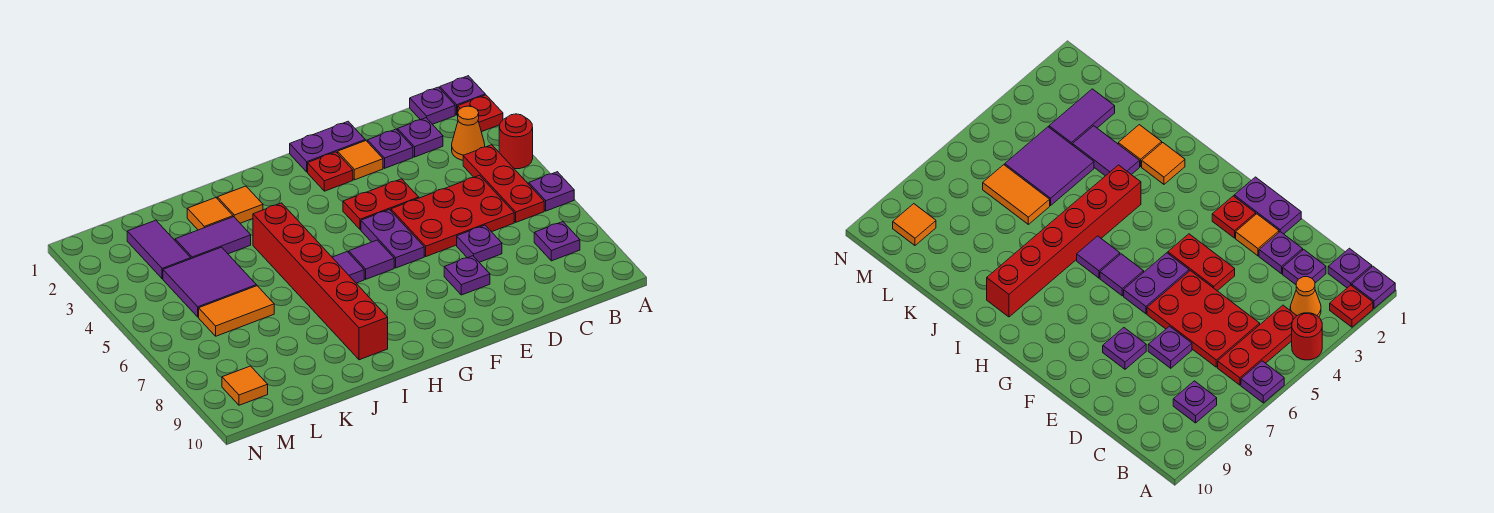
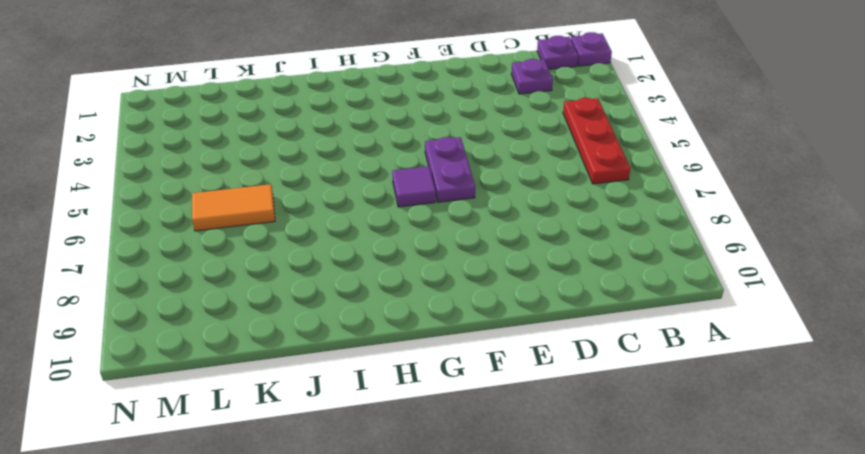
none -> red plate A2 level 1
none -> red round brick A4 level 1
none -> purple plate A6 level 1

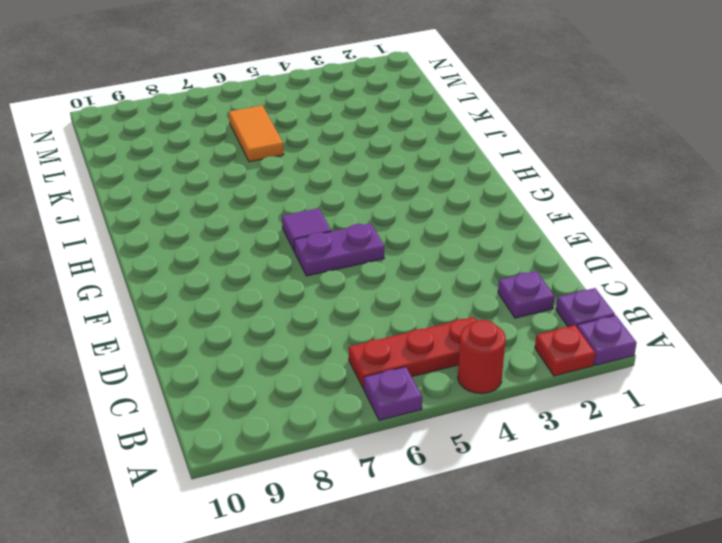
none -> orange cone B3 level 1
none -> purple plate B8 level 1
none -> red plate C5:E6 level 1

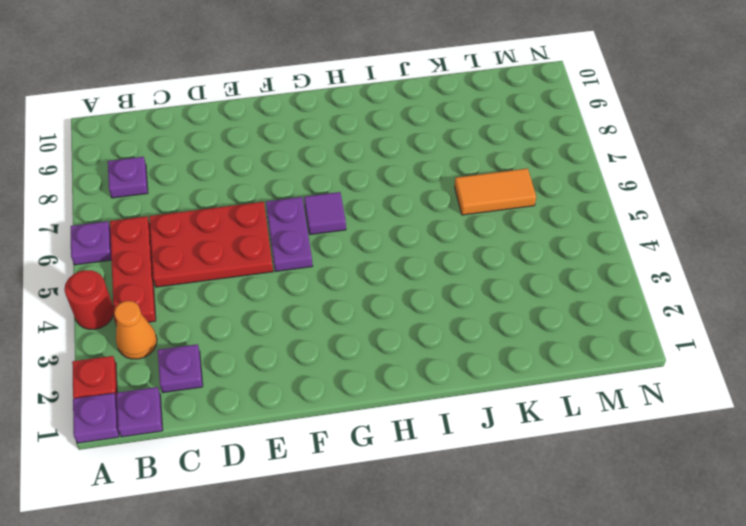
none -> purple plate D2 level 1
none -> purple plate D7 level 1
none -> purple plate E1:F1 level 1

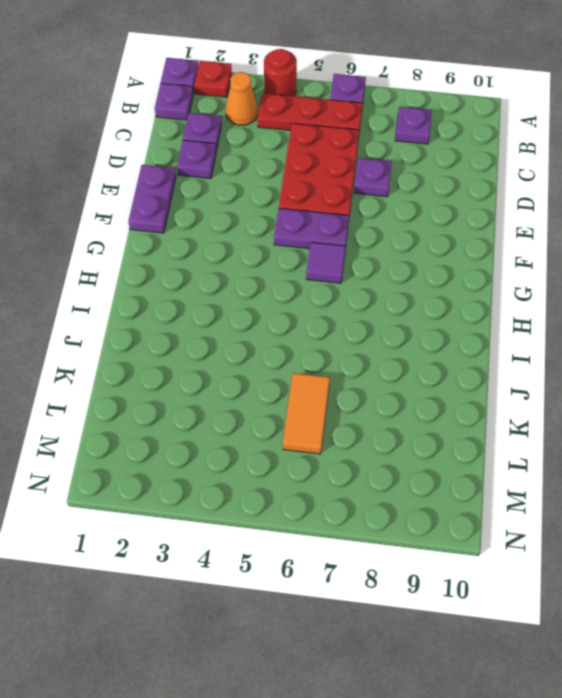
none -> orange tile E2 level 1
none -> red plate E4:F4 level 1
none -> purple plate E8 level 1

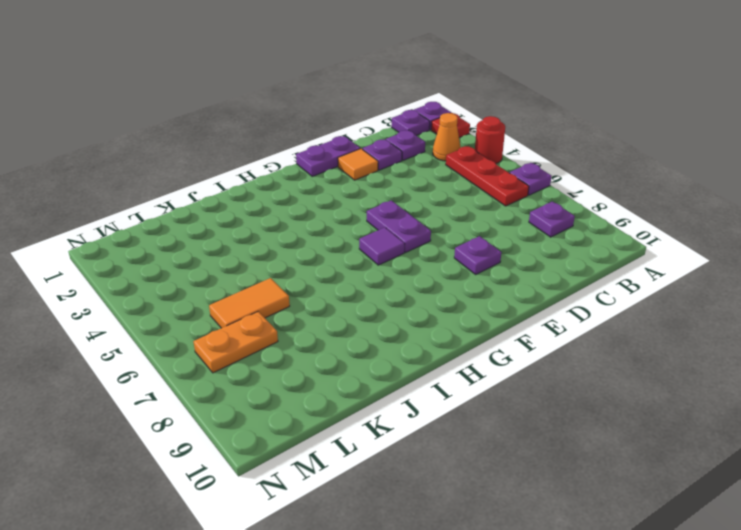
orange plate L7:M7 level 1 -> none
none -> red plate C5:E6 level 1
none -> purple plate D7 level 1
none -> red plate E4:F4 level 1

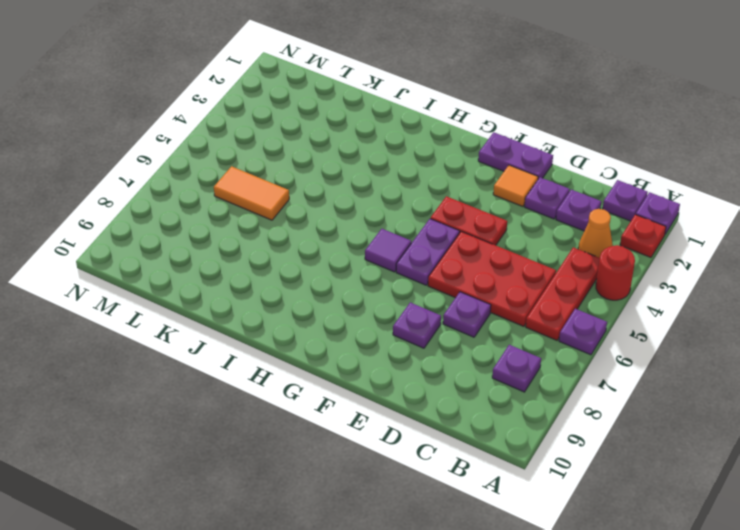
none -> red plate F2 level 1
none -> purple tile H6 level 1
none -> orange tile I2 level 1

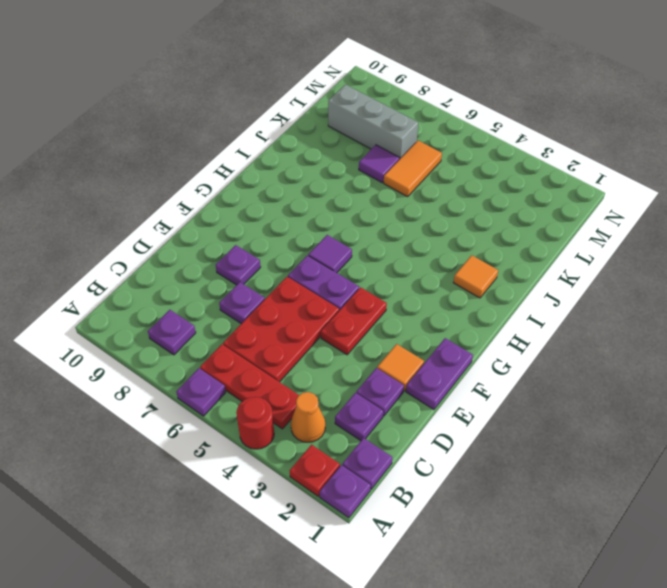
purple tile K7 level 1 -> purple tile H6 level 1
grey brick L7:L9 level 1 -> none
none -> red plate F2 level 1
none -> red brick I4:I9 level 1
none -> orange tile J2 level 1

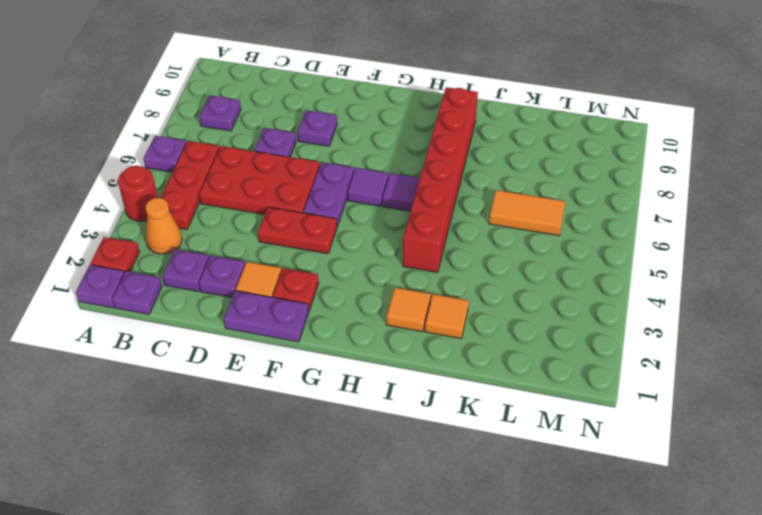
none -> purple tile J3:K3 level 1
none -> purple tile K4:L5 level 1
none -> purple tile L2:L3 level 1

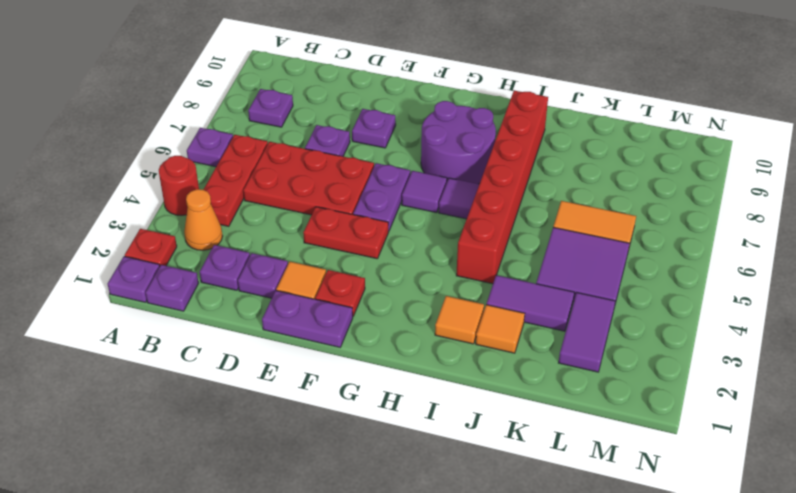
purple round brick G7:H8 level 1 -> none
none -> orange tile M9 level 1

